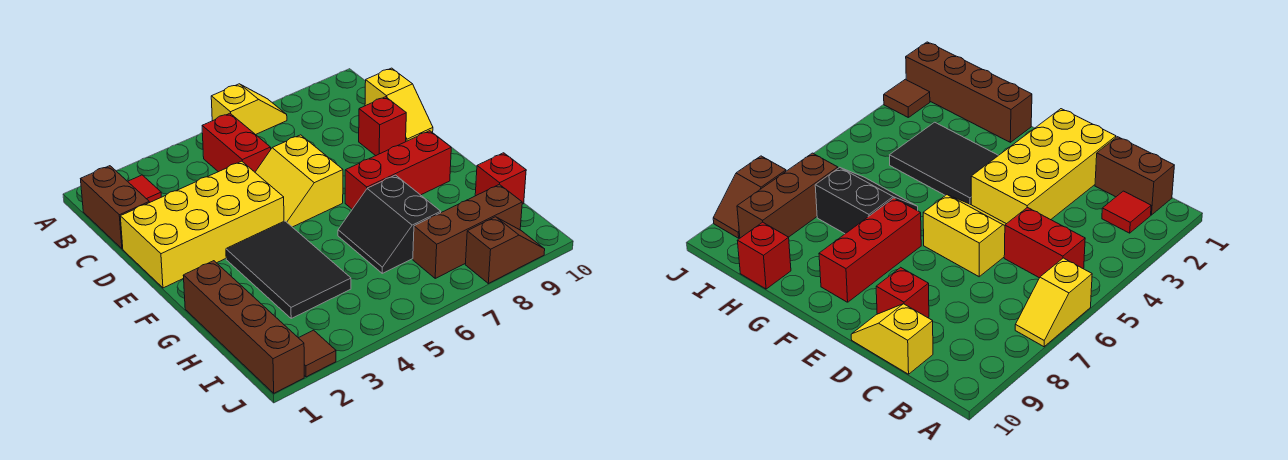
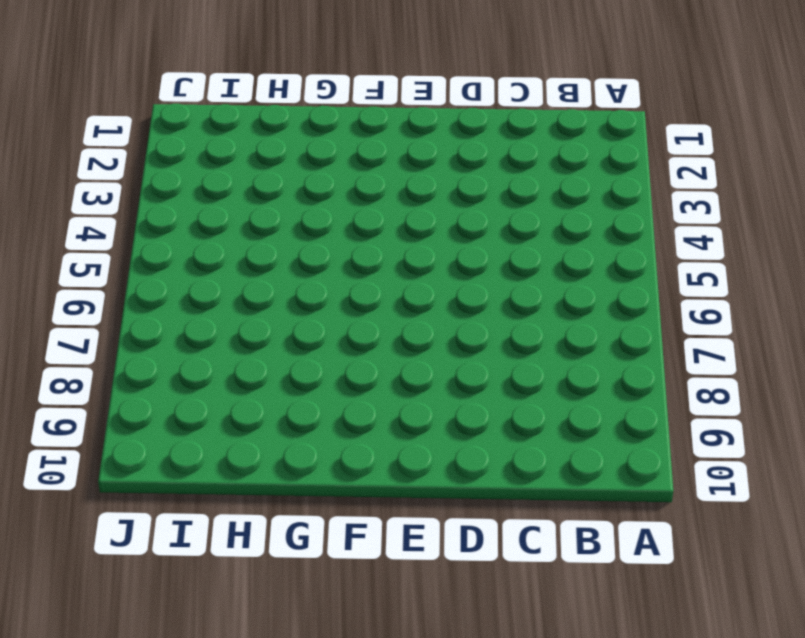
none -> yellow slope A6:A7 level 1 top 6
none -> brown brick B1:C1 level 1
none -> red tile B2 level 1

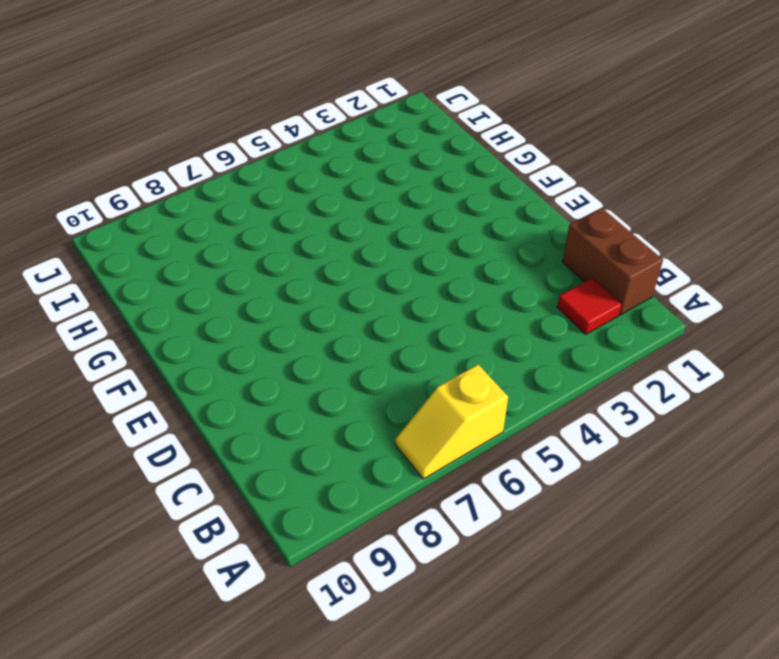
none -> red brick B5:C5 level 1
none -> yellow slope C10:D10 level 1 top C
none -> yellow brick D1:E4 level 1

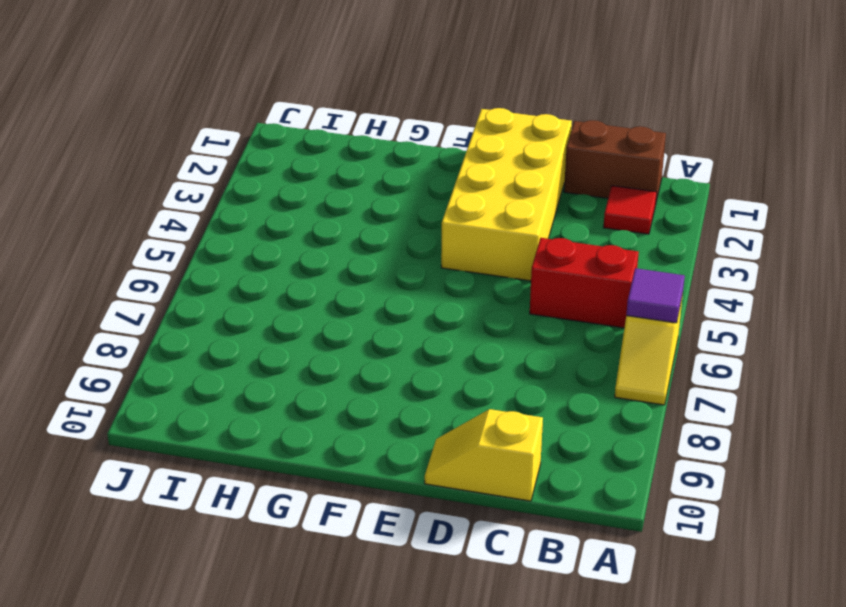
purple tile A6 level 2 -> none
none -> yellow slope D5:E6 level 1 top 6
none -> red brick D9 level 1
none -> black tile F3:H4 level 1

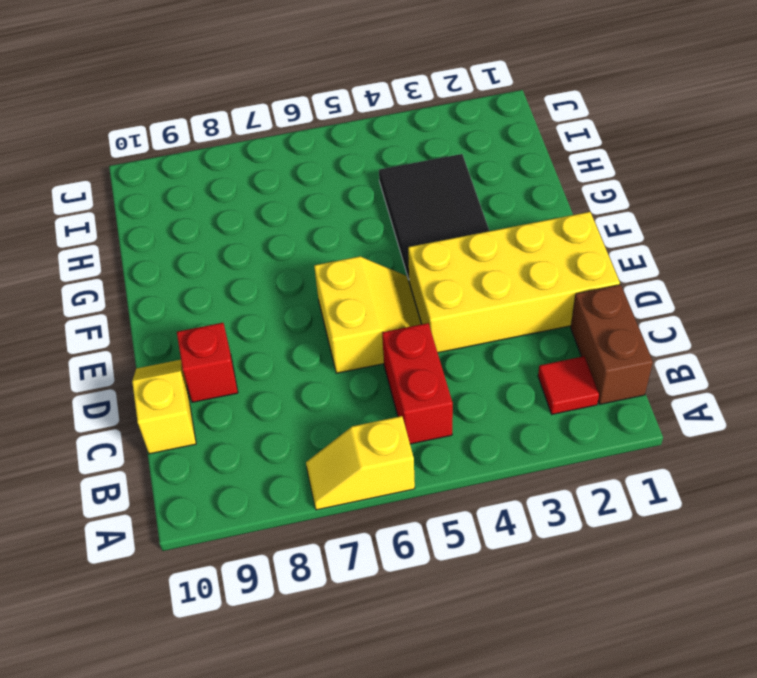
none -> red brick F7:F9 level 1
none -> brown brick G1:J1 level 1
none -> black slope G6:H7 level 1 top 7

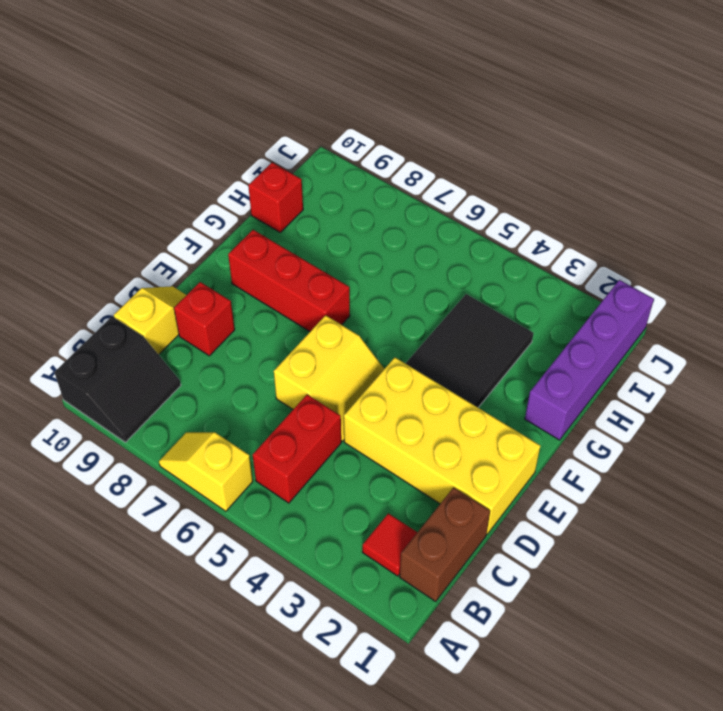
black slope A9:B10 level 1 top 10 -> black slope G6:H7 level 1 top 7
purple brick G1:J1 level 1 -> brown brick G1:J1 level 1
none -> brown brick I7:I9 level 1
none -> brown tile J2 level 1
none -> brown slope J8:J9 level 1 top 8

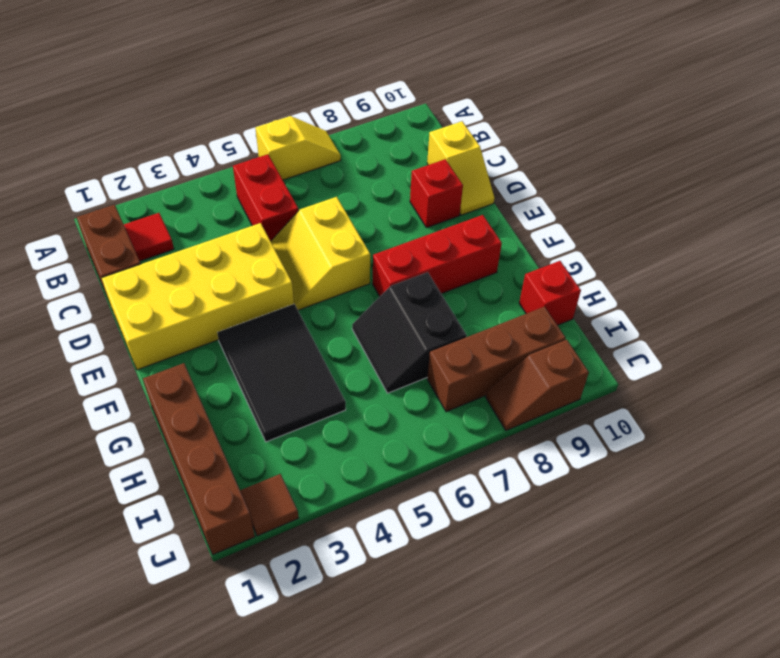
brown slope J8:J9 level 1 top 9 -> brown slope J8:J9 level 1 top 8

